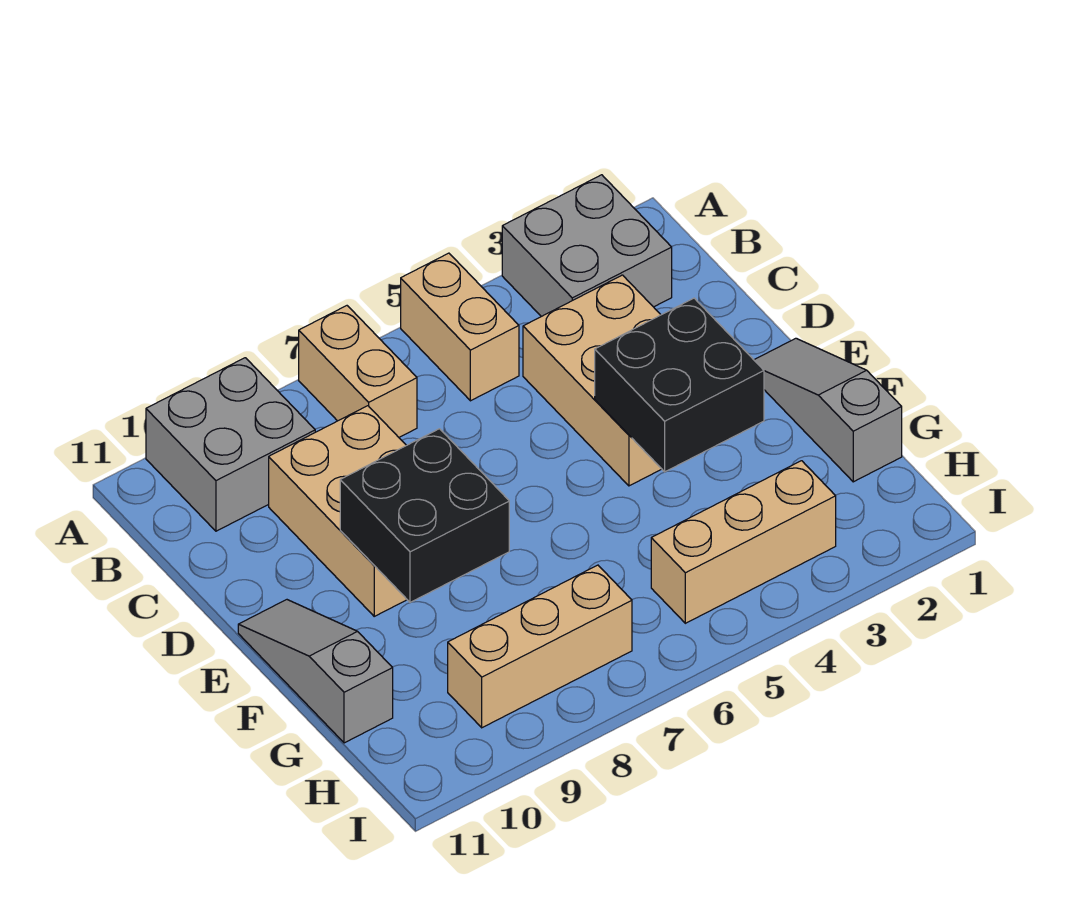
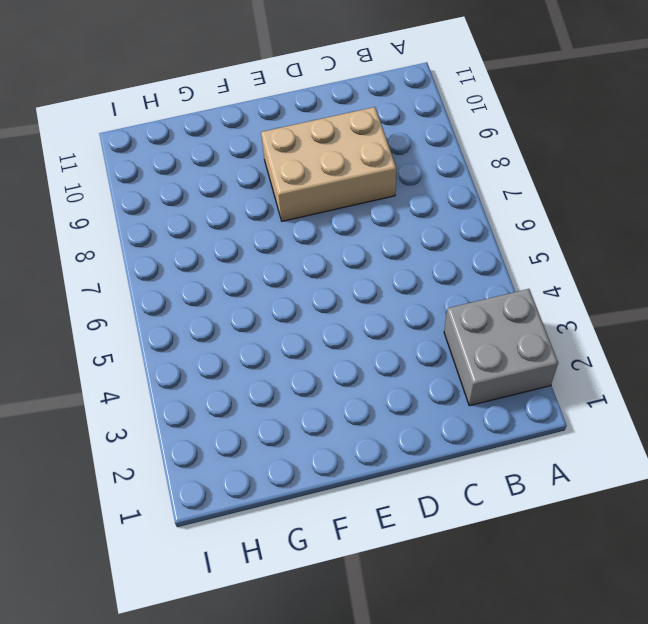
none -> tan brick A5:B5 level 1
none -> tan brick A7:B7 level 1
none -> grey brick A9:B10 level 1

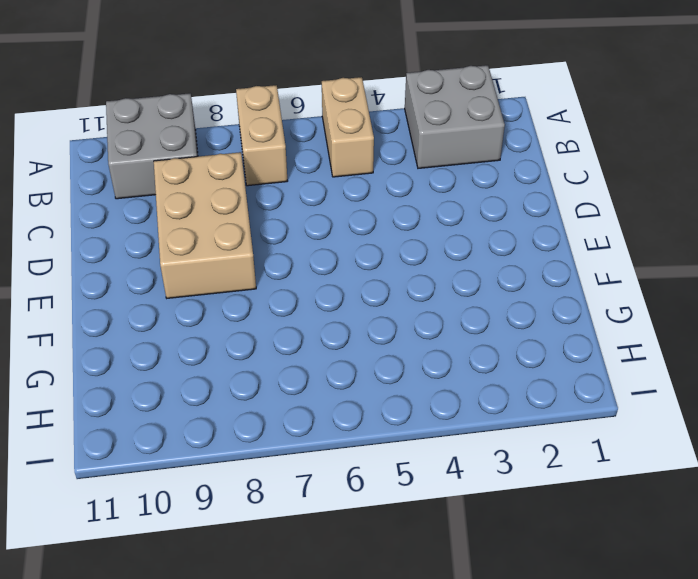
none -> tan brick C3:E4 level 1
none -> grey slope E1:G1 level 1 top G
none -> grey slope E11:G11 level 1 top G

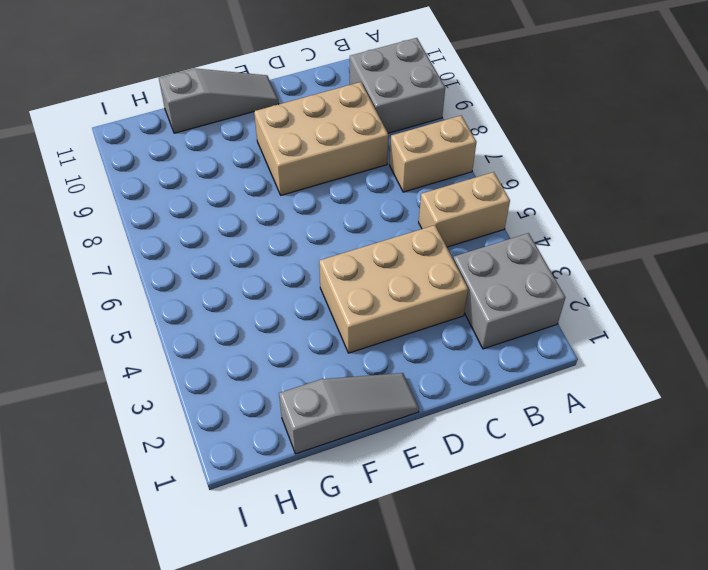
none -> tan brick H3:H5 level 1
none -> tan brick H7:H9 level 1
none -> black brick E3:F4 level 2

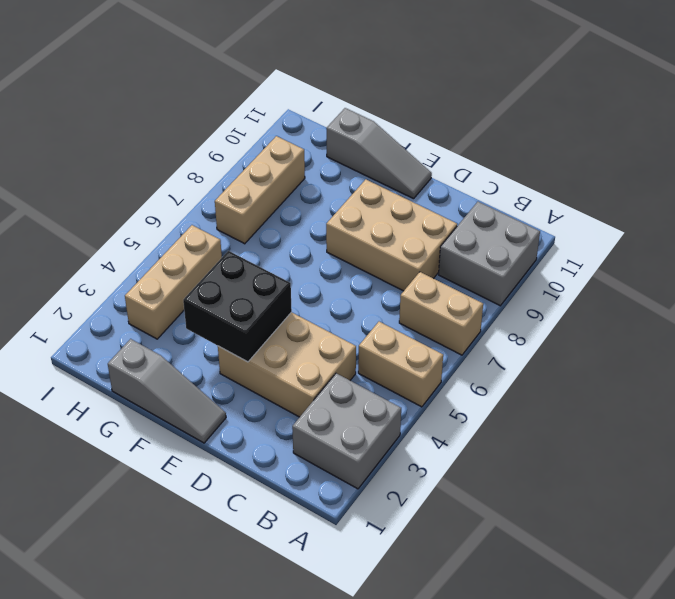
none -> black brick E8:F9 level 2

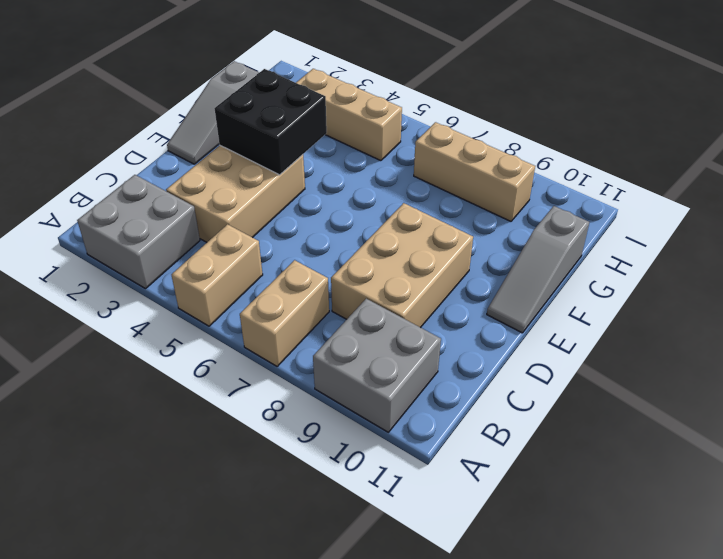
none -> black brick E8:F9 level 2

